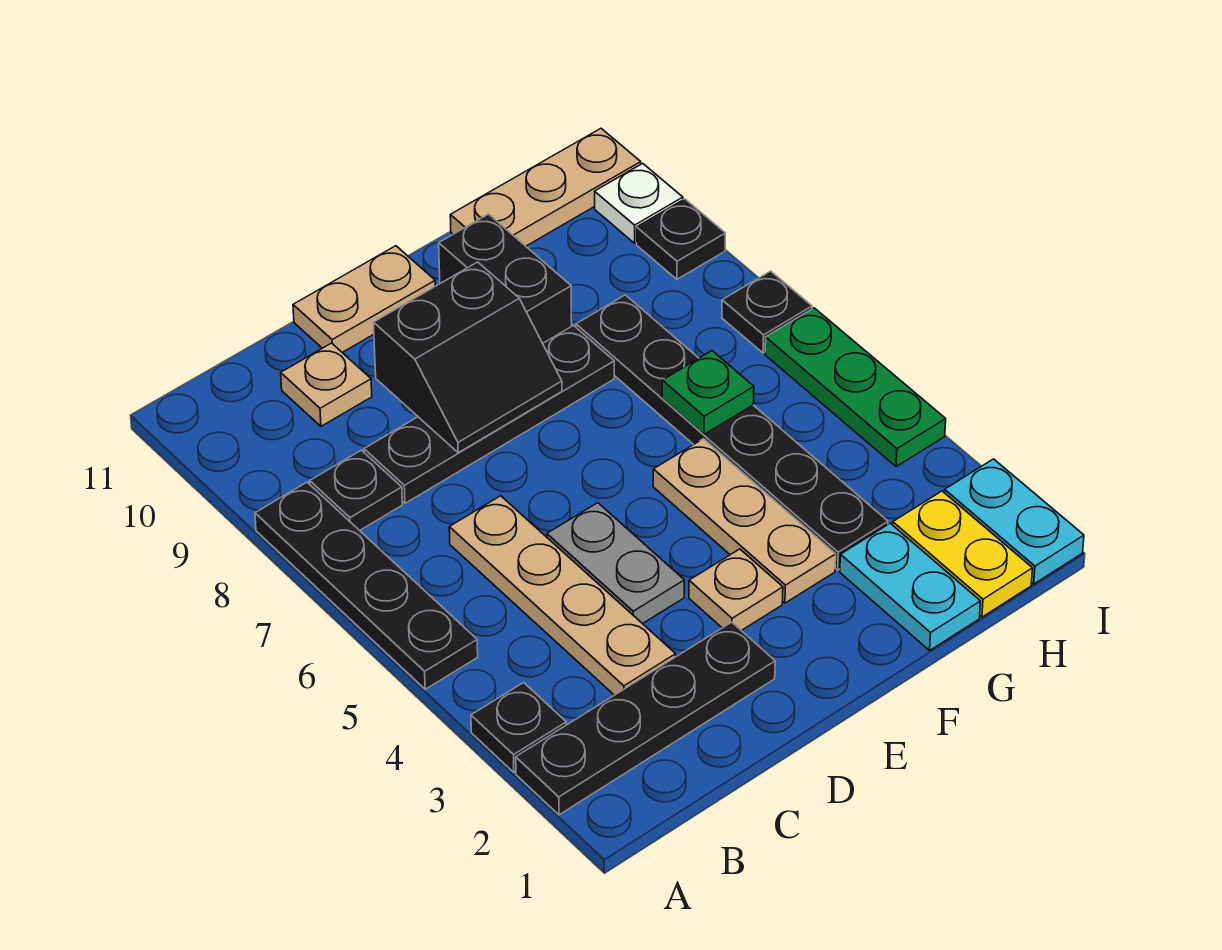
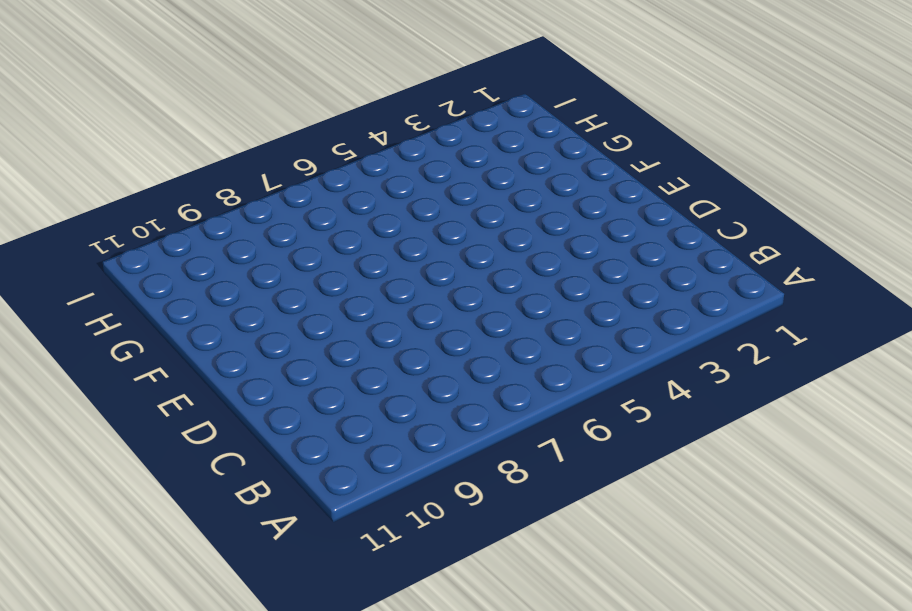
none -> black plate A2:D2 level 1
none -> black plate A3 level 1
none -> black plate A5:A8 level 1

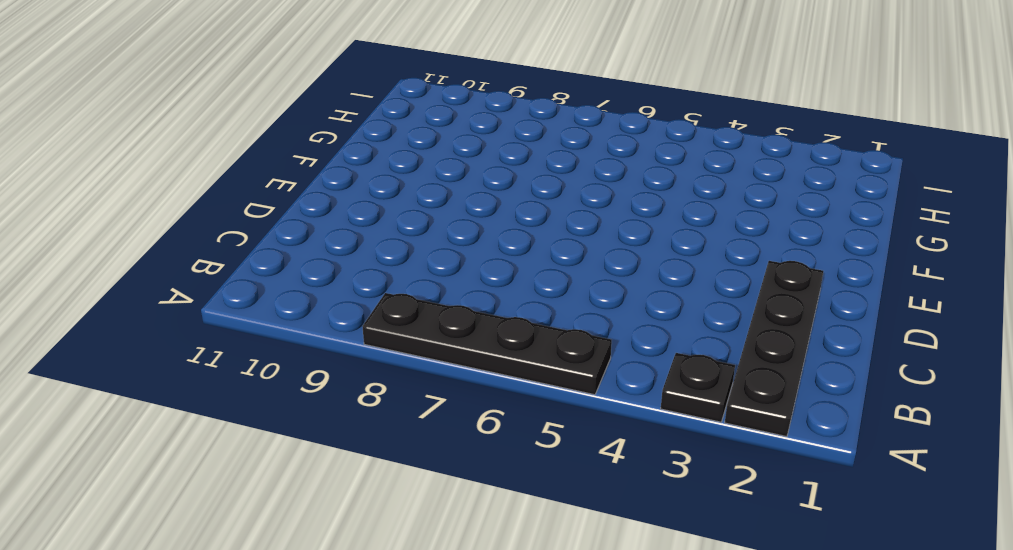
none -> black plate B8 level 1
none -> tan plate C3:C6 level 1
none -> black plate C8:F8 level 1

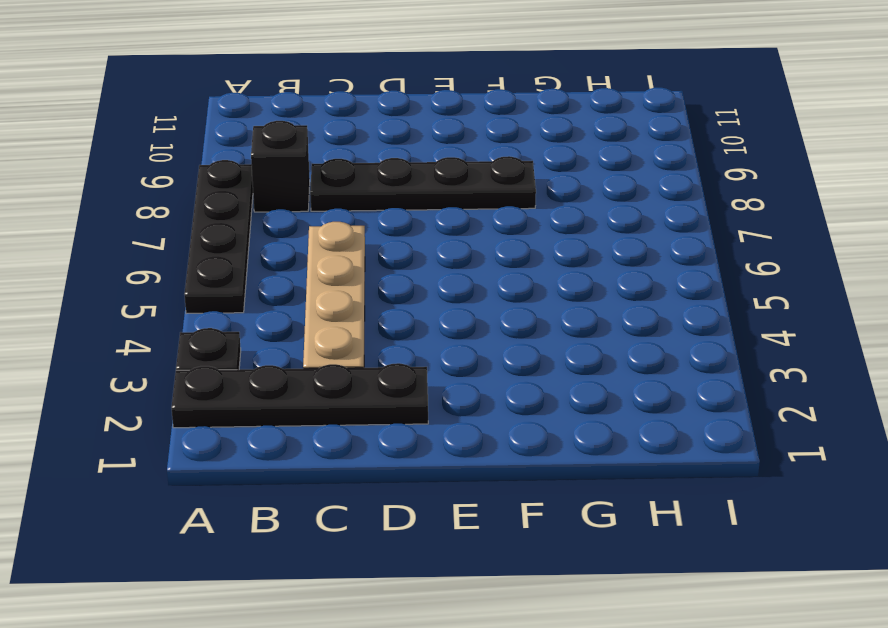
black brick B8 level 1 -> black plate B8 level 1
none -> tan plate C10 level 1
none -> grey plate D4:D5 level 1
none -> tan plate D11:E11 level 1

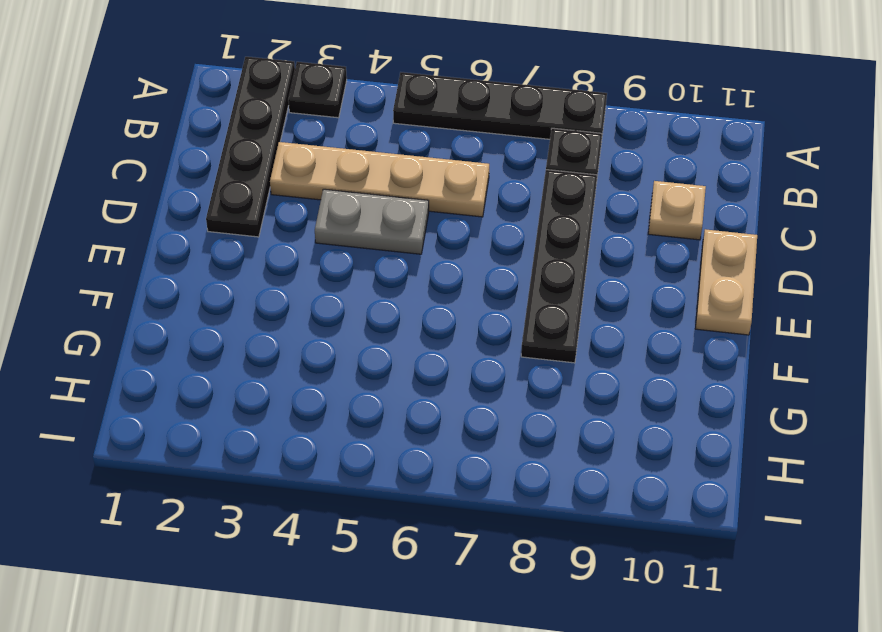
none -> tan plate E3 level 1
none -> tan plate F3:F5 level 1
none -> black brick F9:F10 level 1

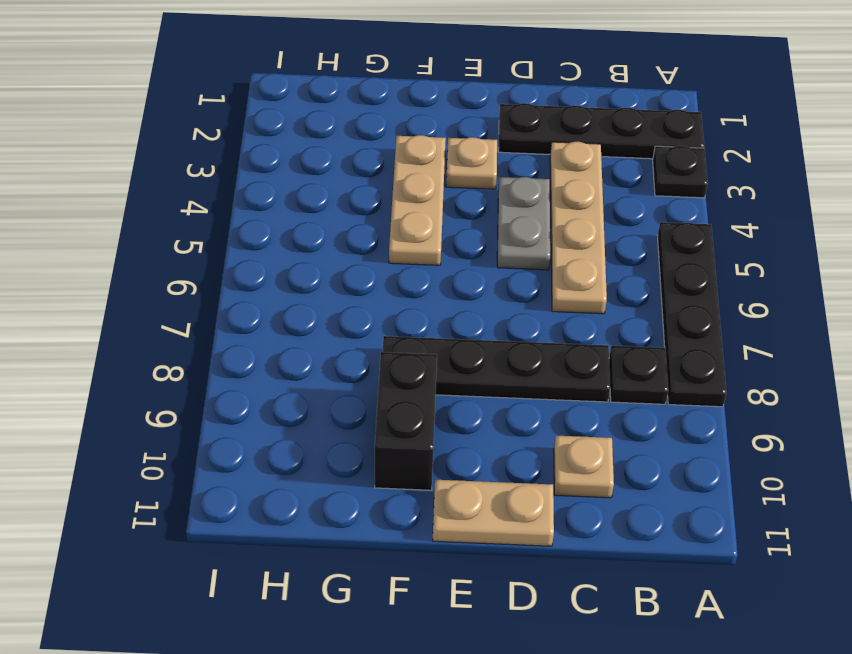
none -> cyan plate G1:G2 level 1
none -> black plate G3:G8 level 1
none -> tan plate G11:I11 level 1

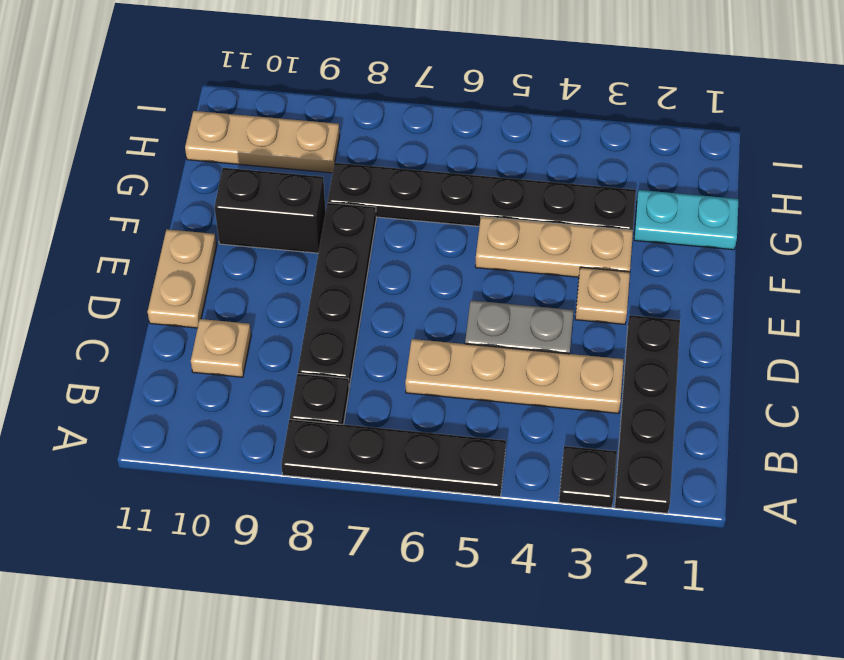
tan plate H9:H11 level 1 -> tan plate G11:I11 level 1
none -> yellow plate H1:H2 level 1
none -> cyan plate I1:I2 level 1
none -> green plate I4:I6 level 1

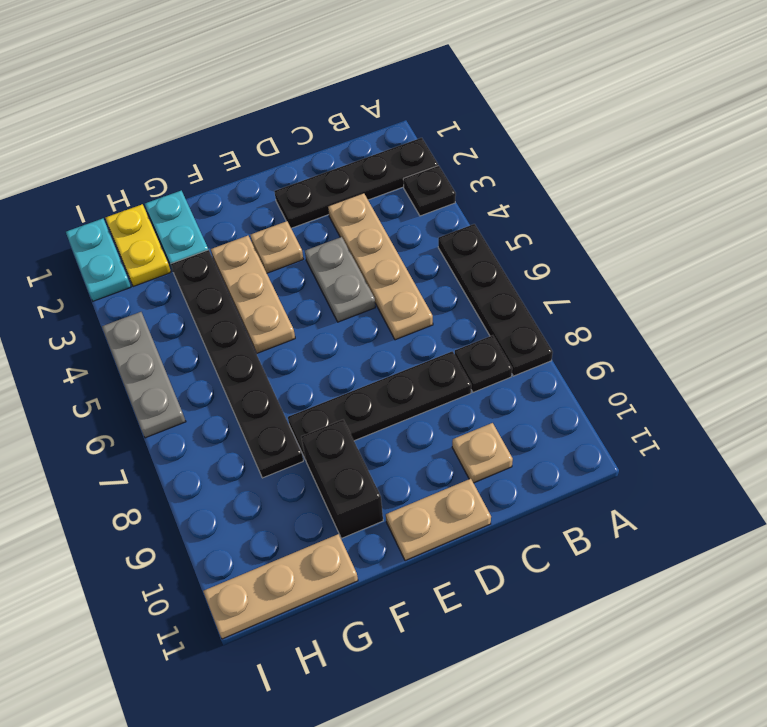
grey plate I4:I6 level 1 -> green plate I4:I6 level 1
none -> black plate I7 level 1
none -> black plate I9 level 1
none -> white plate I10 level 1

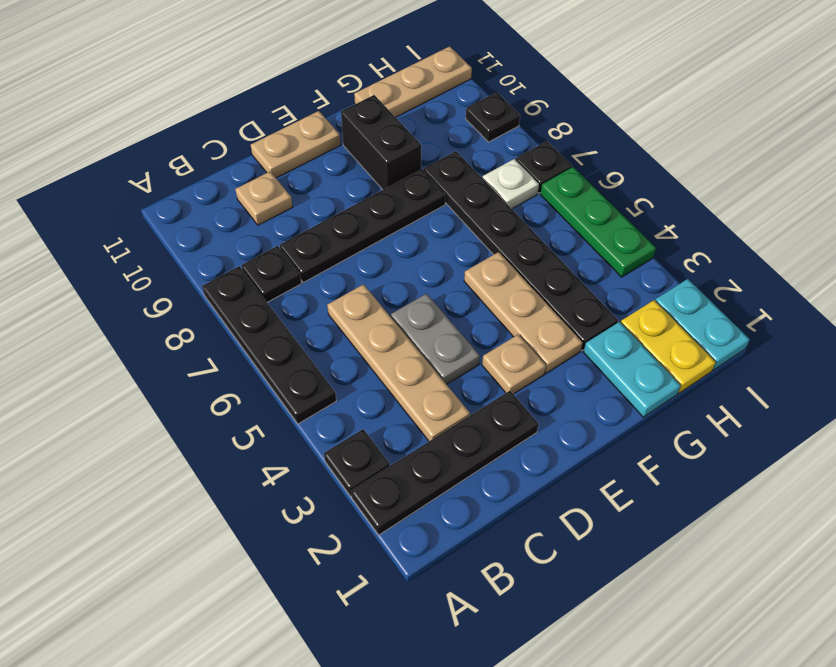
white plate H7 level 1 -> white plate I10 level 1
none -> black slope D8:E9 level 2 top 9
none -> green plate G6 level 2

